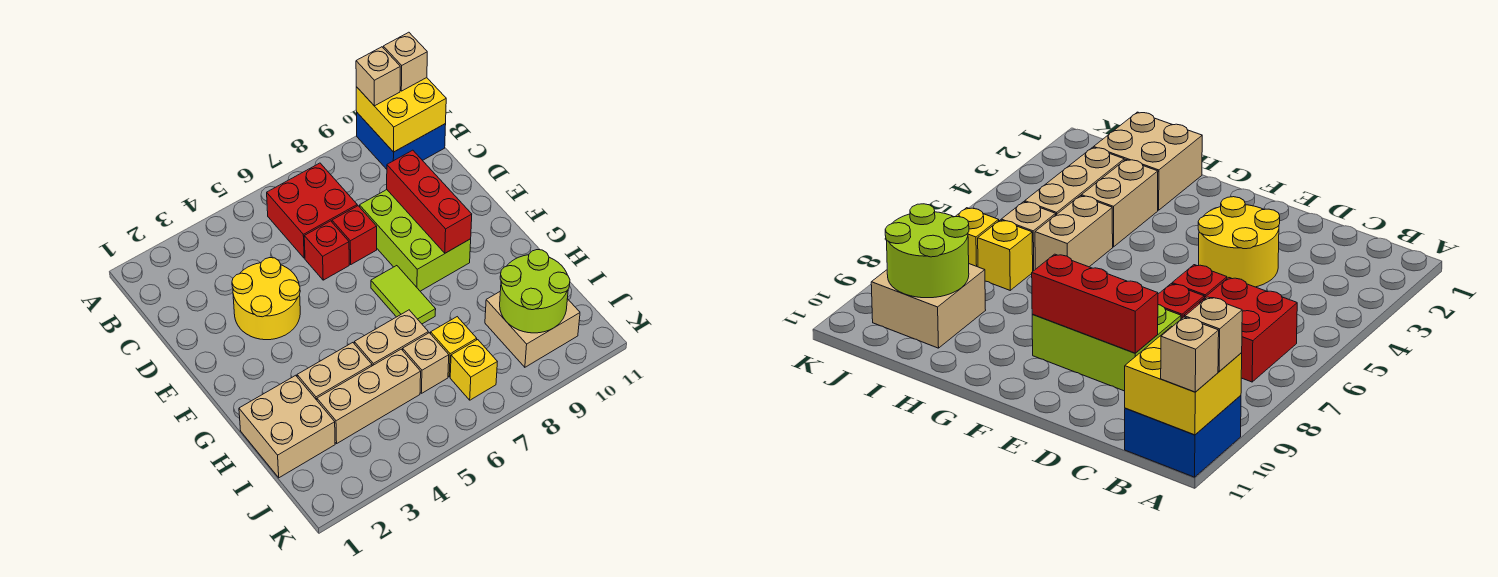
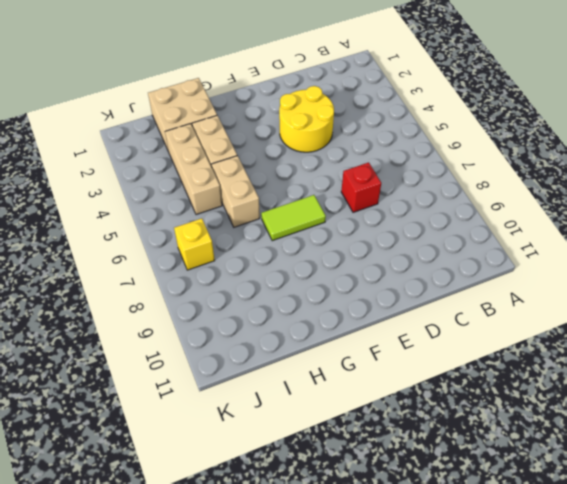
none -> blue brick A10:B11 level 1
none -> red brick B6:C7 level 1
none -> red brick D6 level 1

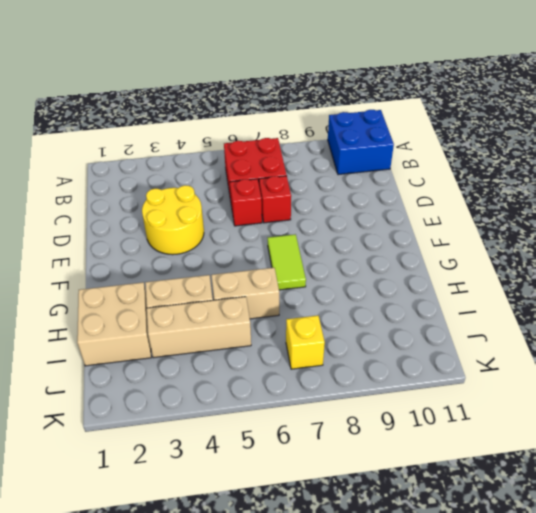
none -> lime brick D8:F9 level 1
none -> tan brick I6 level 1
none -> yellow brick I7 level 1

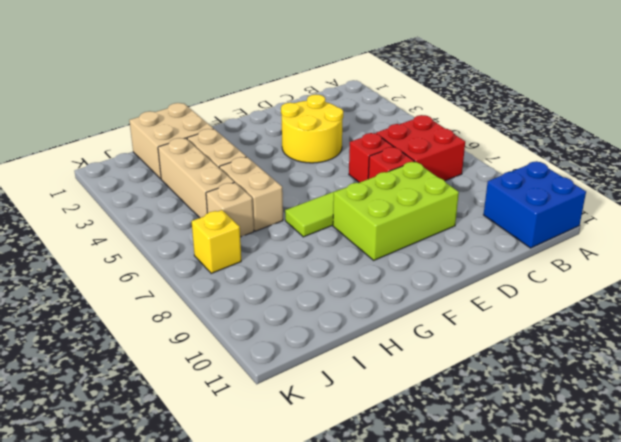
none -> yellow brick I7 level 1
none -> tan brick I9:J10 level 1
none -> yellow brick A10:B11 level 2

